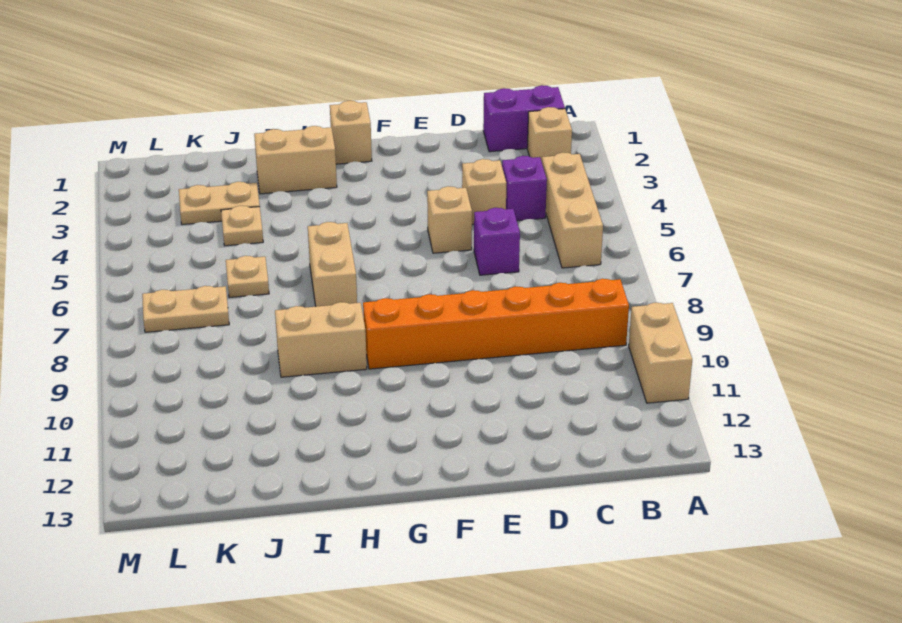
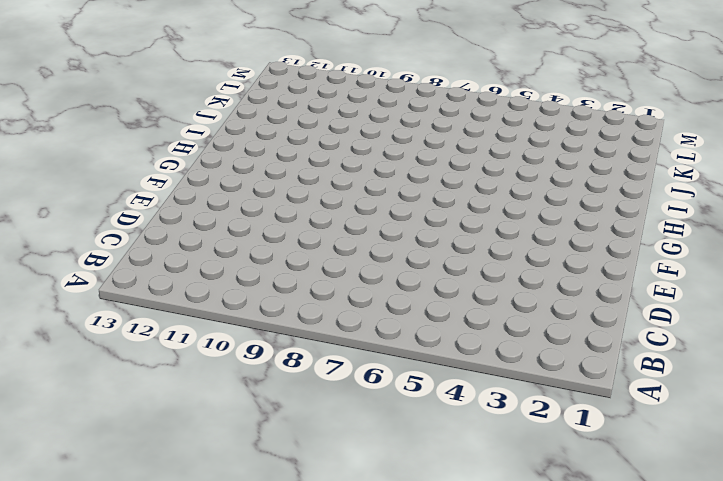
none -> tan brick A10:A11 level 1
none -> purple brick B1:C1 level 1
none -> tan brick B2 level 1

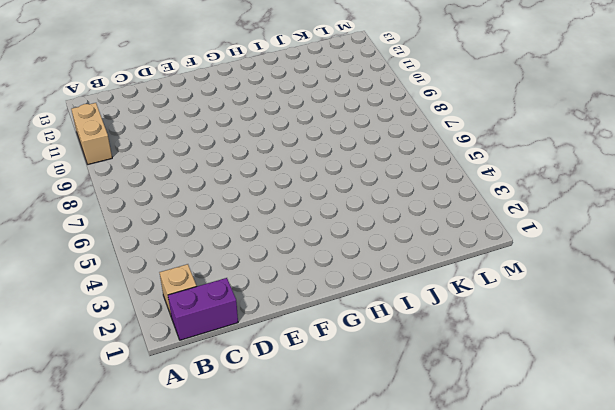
none -> tan brick B4:B6 level 1
none -> orange brick B9:G9 level 1
none -> purple brick C4 level 1

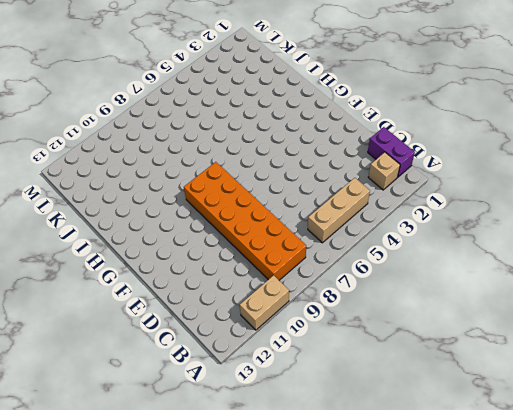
orange brick B8:G9 level 1 -> orange brick B9:G9 level 1
none -> purple brick C4 level 1
none -> tan brick D4 level 1
none -> purple brick D6 level 1

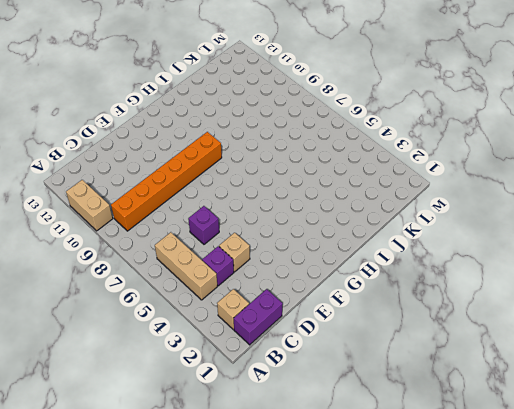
none -> tan brick E5 level 1
none -> tan brick G1 level 1
none -> tan brick H2:I2 level 1

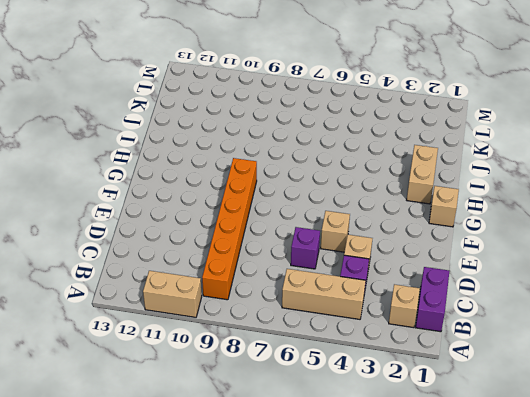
none -> tan brick H6:H7 level 1
none -> tan brick H9:I9 level 1
none -> tan plate J3:K3 level 1

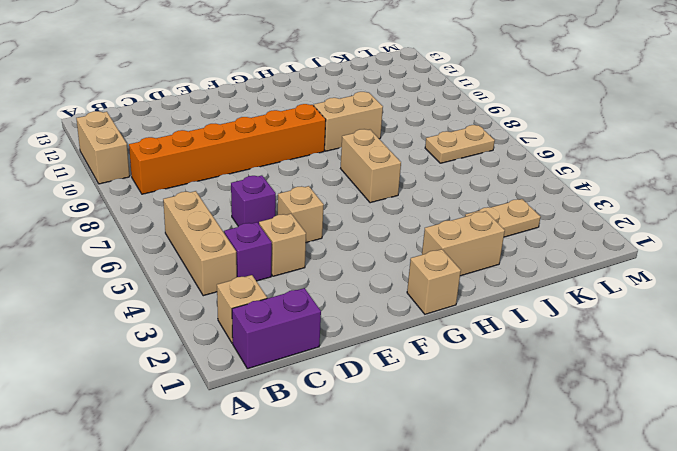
none -> tan plate J4 level 1
none -> tan plate J6 level 1

